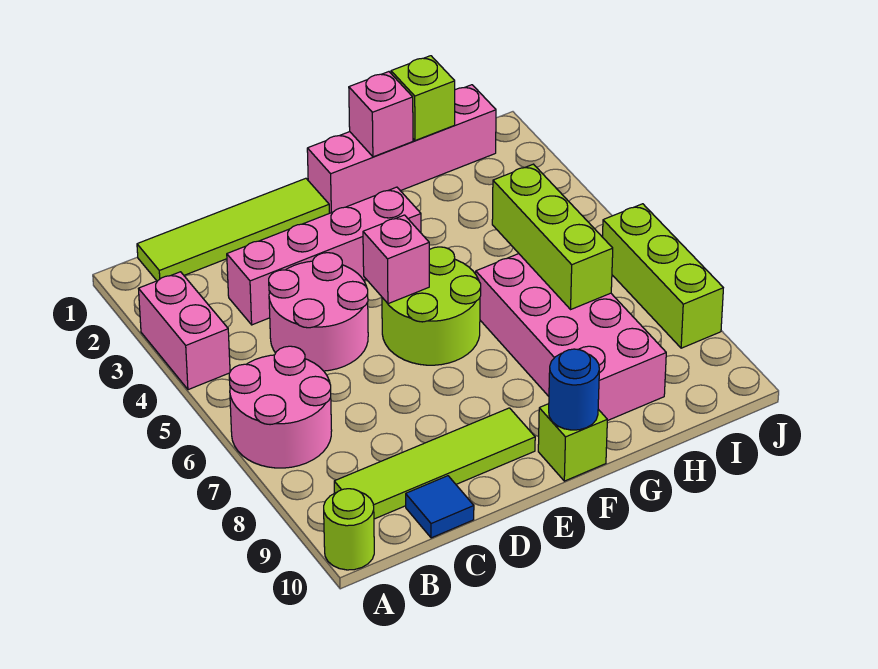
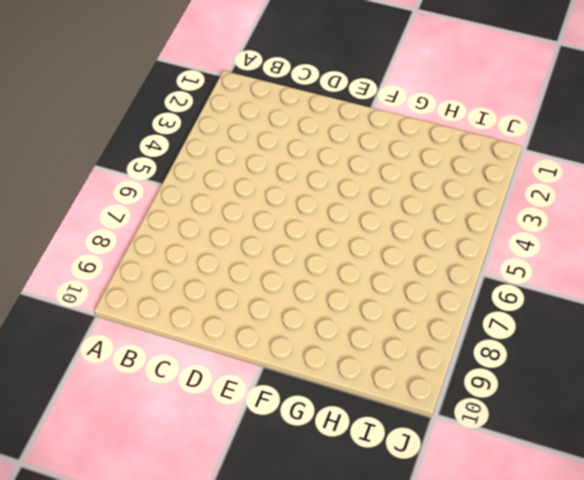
none -> pink brick A3:A4 level 1
none -> pink round brick A6:B7 level 1
none -> lime round brick A10 level 1

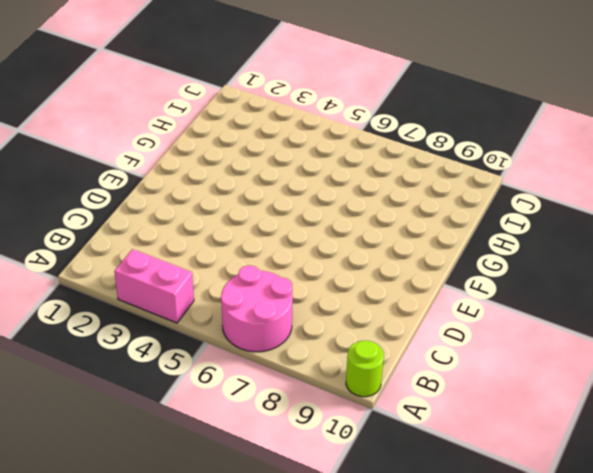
none -> lime tile B1:E1 level 1
none -> lime tile B9:E9 level 1
none -> pink brick C3:F3 level 1

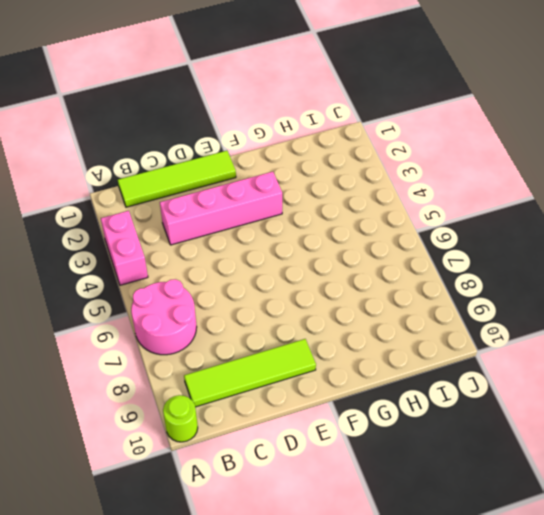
none -> pink round brick C4:D5 level 1
none -> blue tile C10 level 1
none -> lime round brick E5:F6 level 1

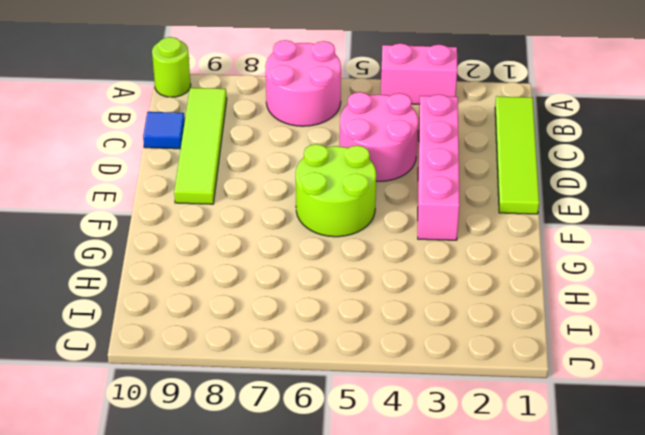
none -> pink brick F1:I1 level 1
none -> lime brick F10 level 1
none -> pink brick G6:H9 level 1

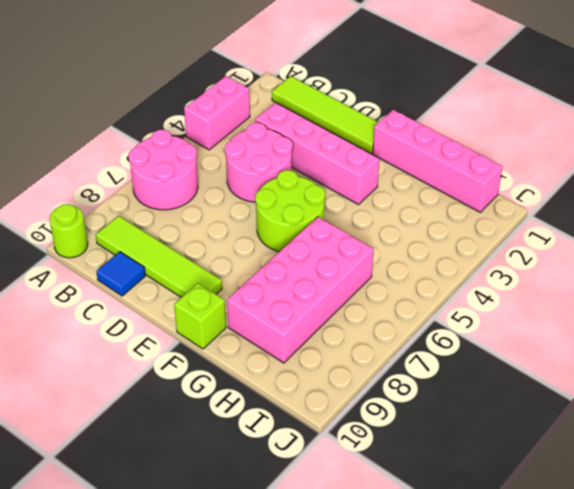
none -> lime brick J6:J8 level 1
none -> pink brick E5 level 2
none -> blue round brick F10 level 2

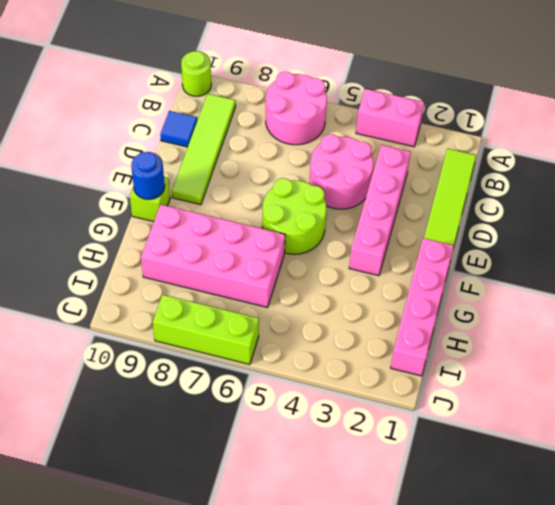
none -> pink brick E5 level 2
none -> pink brick G1 level 2
none -> lime brick H1 level 2

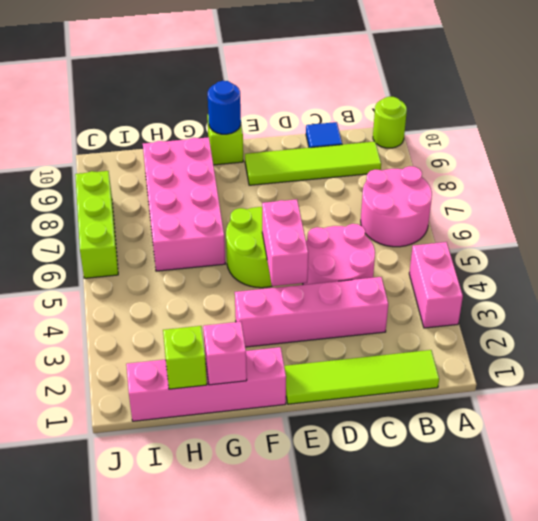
pink brick E4:E5 level 2 -> pink brick E5 level 2
none -> lime brick H5:H7 level 2

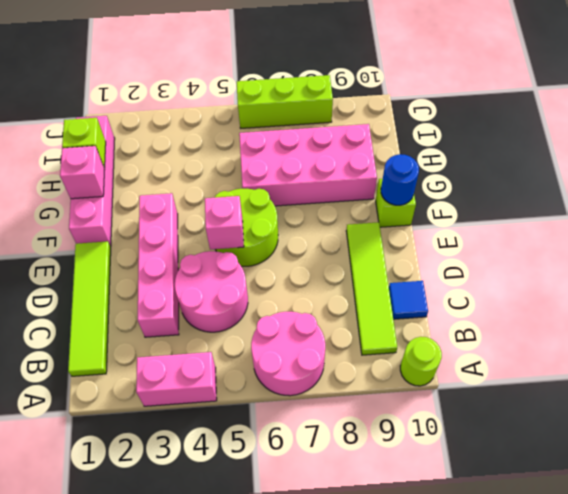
none -> lime brick H5:H7 level 2

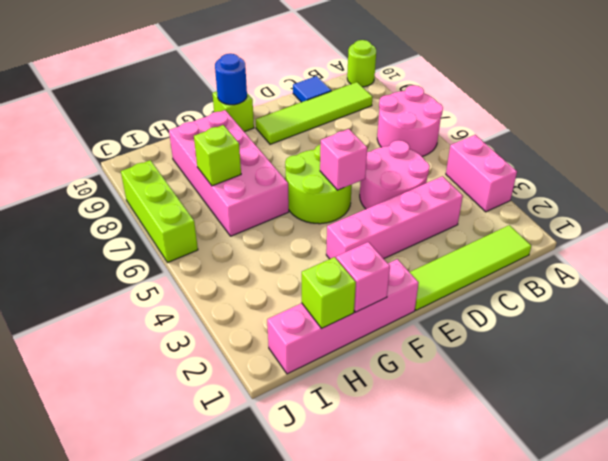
lime brick H7 level 2 -> lime brick H5:H7 level 2

